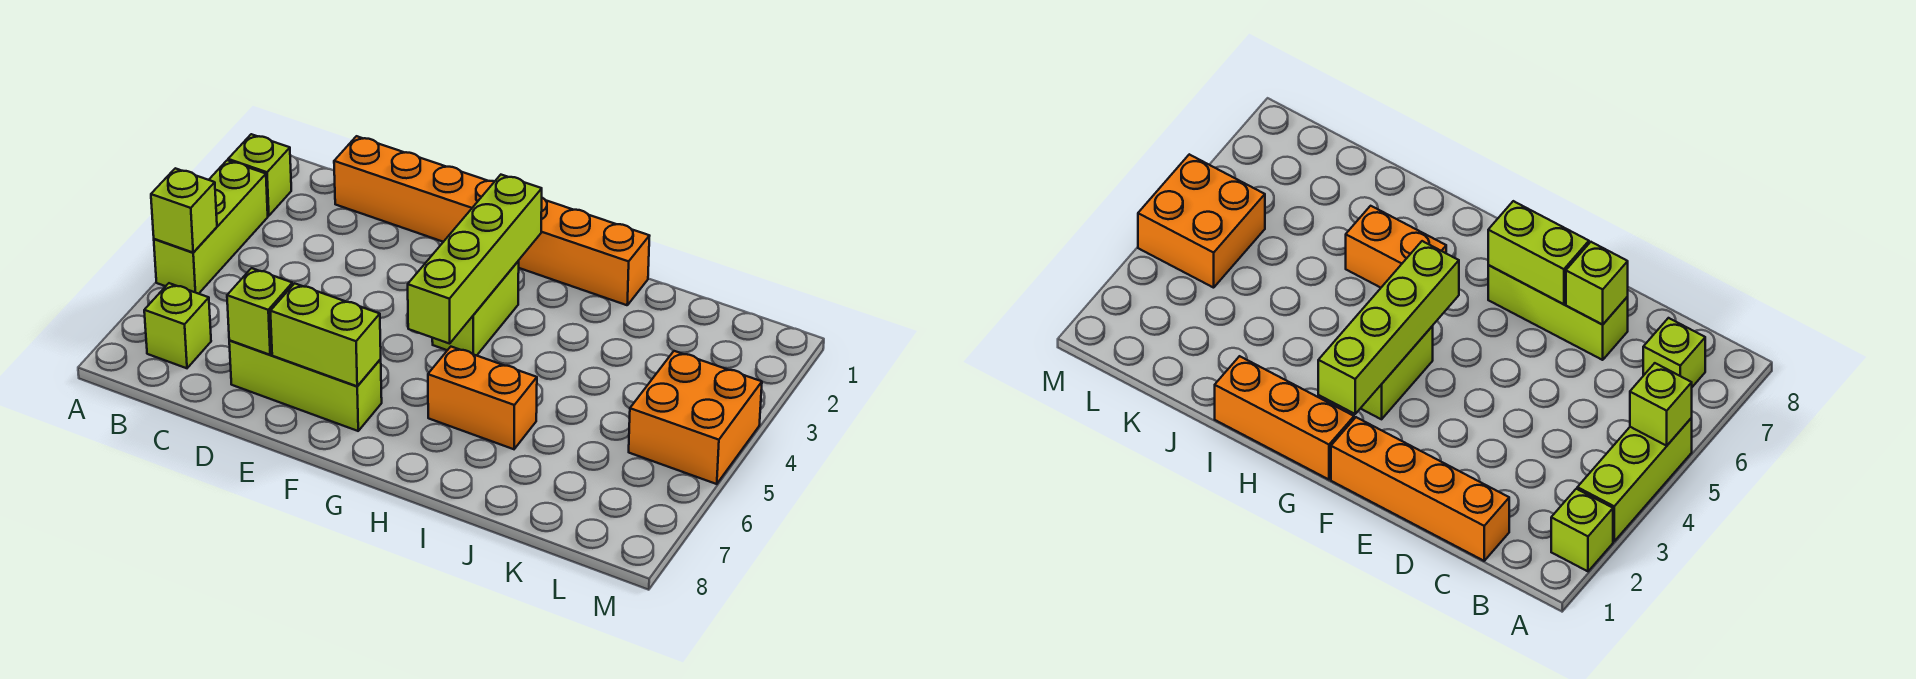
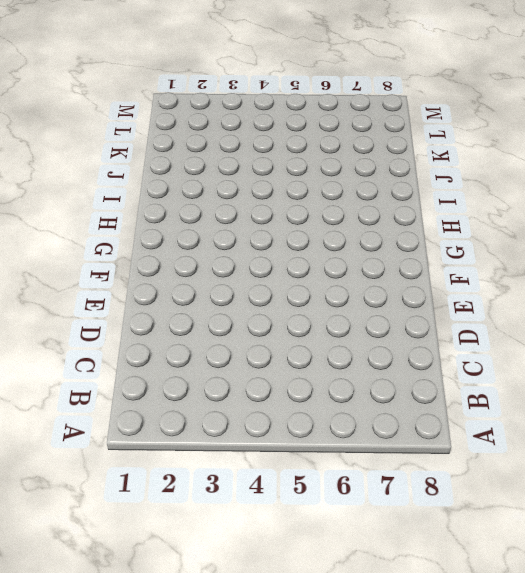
none -> lime brick A2 level 1
none -> lime brick A3:A5 level 1
none -> lime brick B7 level 1

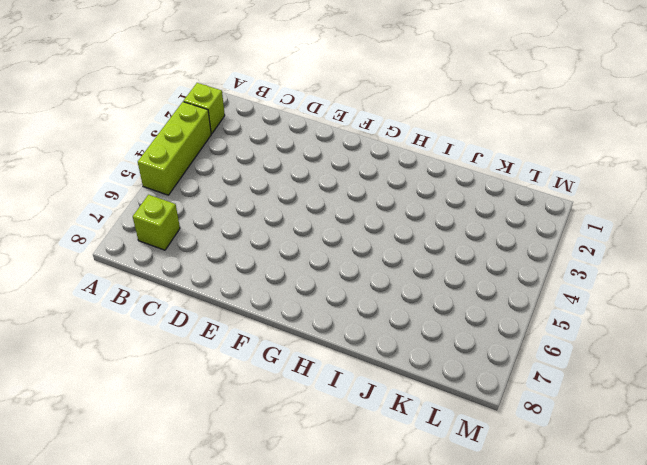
none -> orange brick C1:F1 level 1
none -> lime brick D7:F7 level 1
none -> orange brick G1:I1 level 1

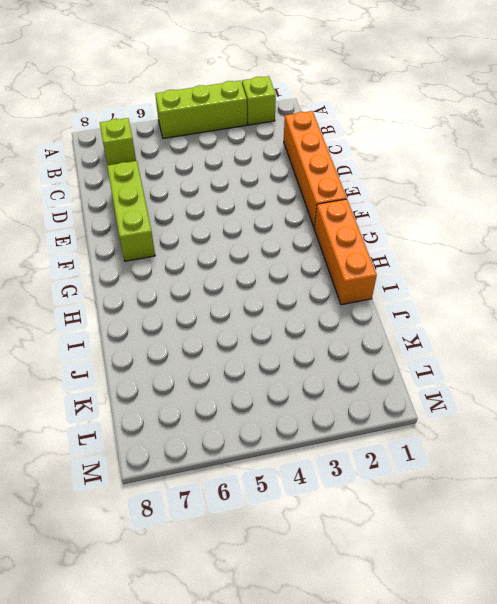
none -> lime brick G3:G4 level 1
none -> orange brick H6:I6 level 1
none -> orange brick L4:M5 level 1

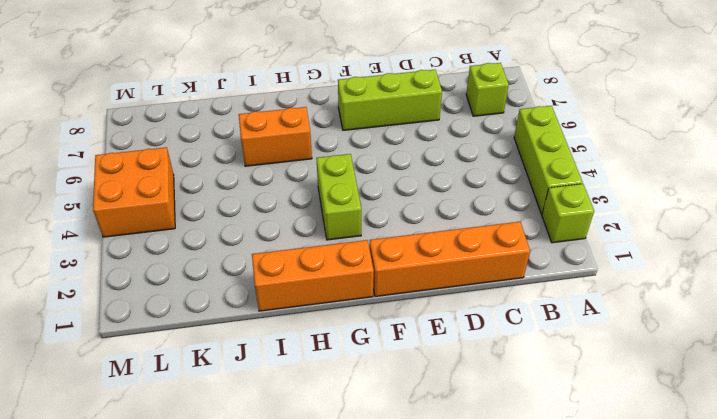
none -> lime brick A5 level 2
none -> lime brick D7 level 2
none -> lime brick E7:F7 level 2

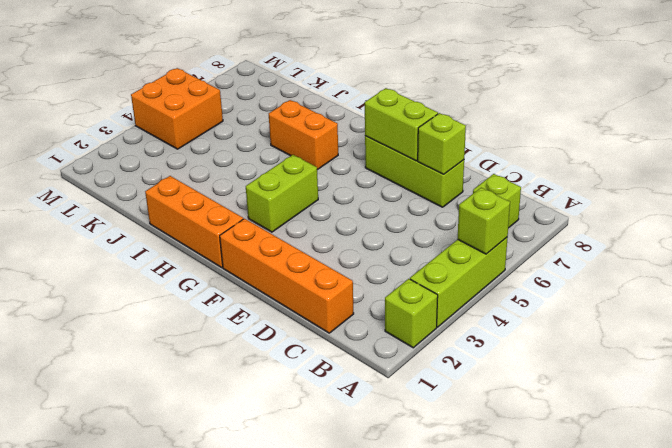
none -> lime brick G2:G5 level 2

